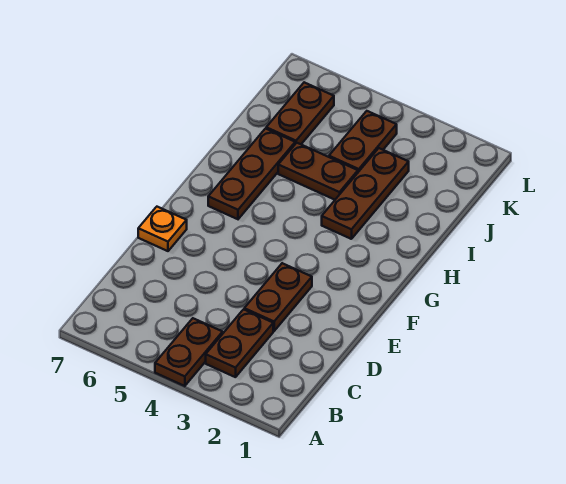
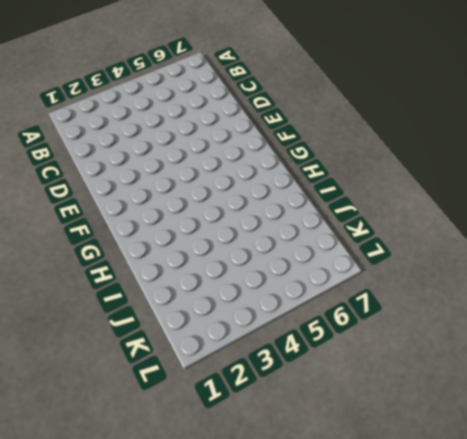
none -> brown plate A4:B4 level 1
none -> brown plate B3:C3 level 1

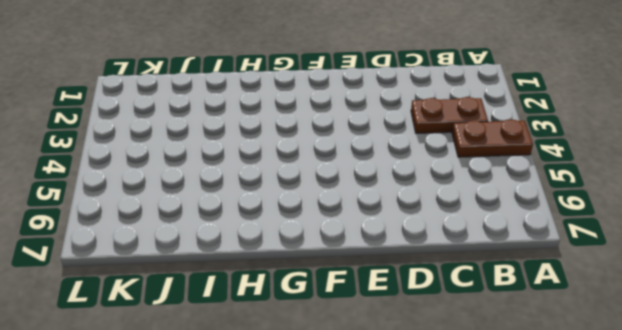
none -> brown plate D3:E3 level 1
none -> orange plate E7 level 1

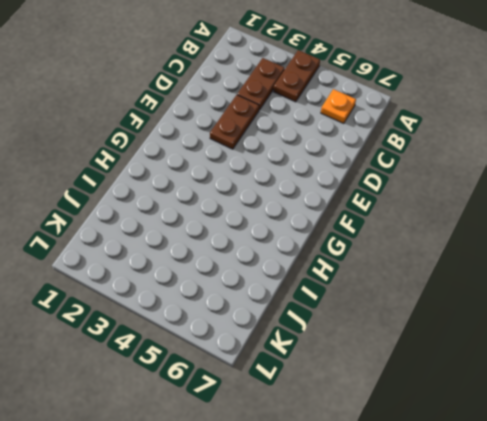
orange plate B6 level 1 -> orange plate E7 level 1
none -> brown plate G6:I6 level 1
none -> brown plate H3:J3 level 1

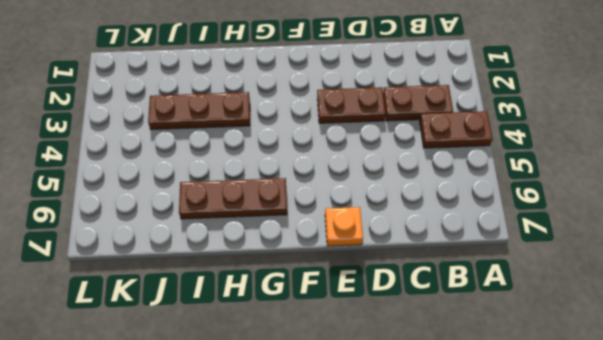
none -> brown plate I4:I5 level 1
none -> brown plate J4:K4 level 1

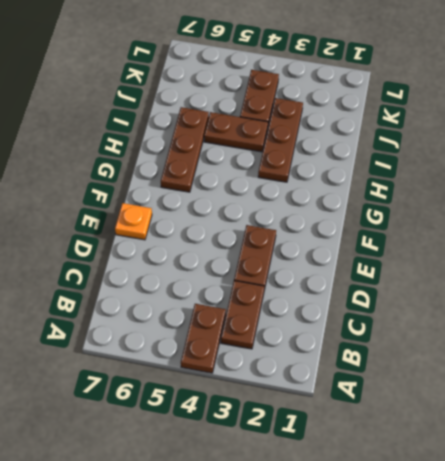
none -> brown plate J6:K6 level 1

